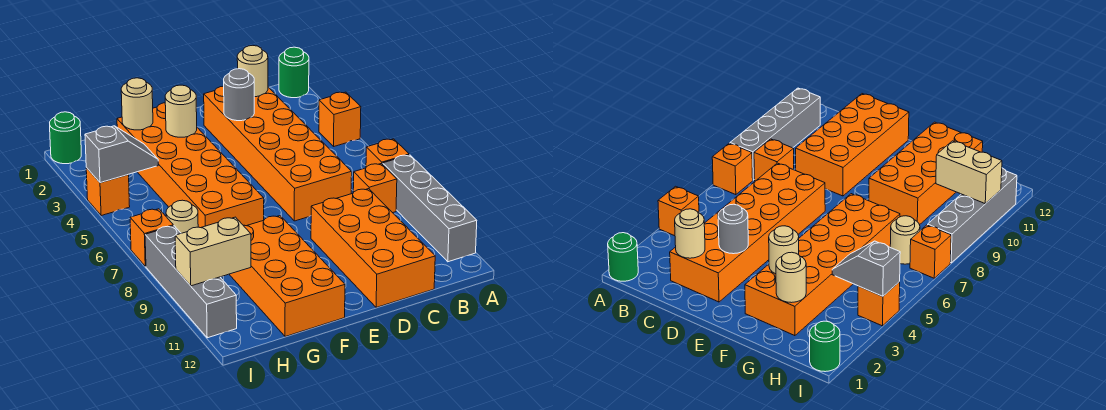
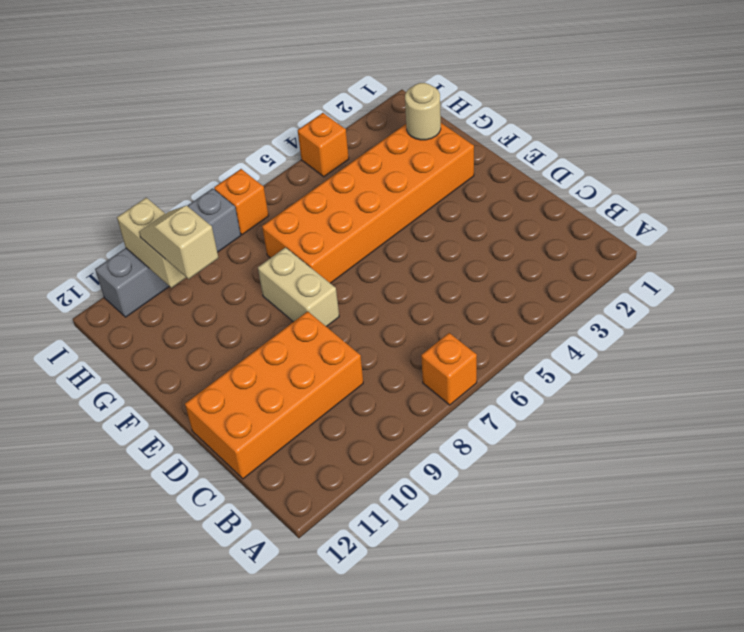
tan brick E8:F8 level 1 -> none
tan slope G10:H10 level 3 top G -> none
none -> green round brick A1 level 1
none -> orange brick A4 level 1
none -> grey brick A8:A11 level 1

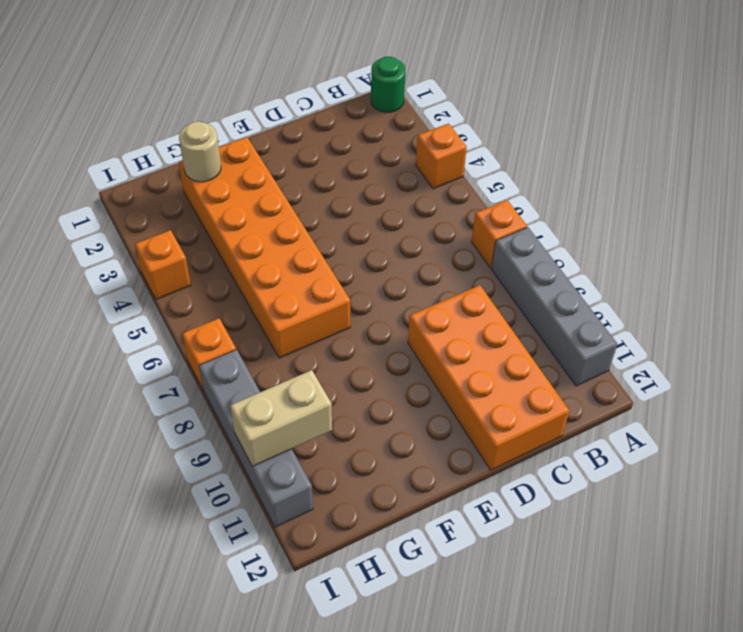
none -> orange brick B8 level 1
none -> orange brick C2:D7 level 1
none -> orange brick F9:G12 level 1

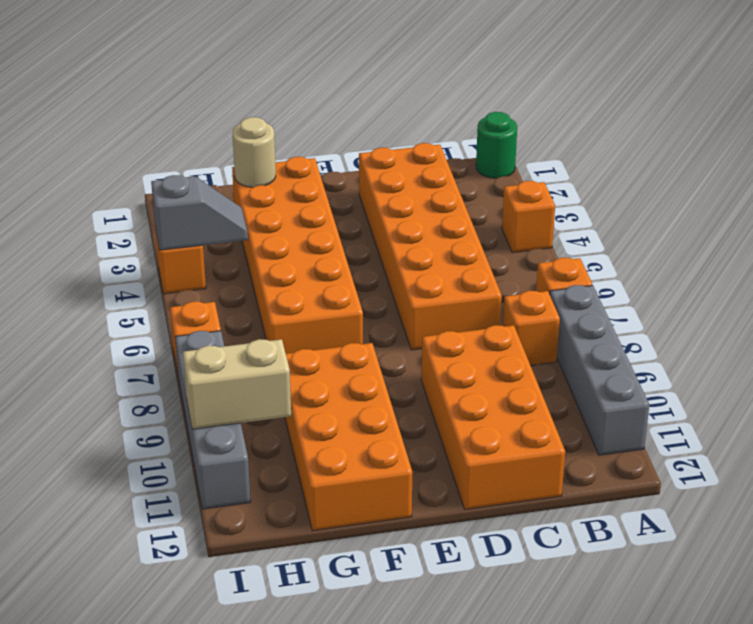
none -> tan round brick H7 level 1
none -> green round brick I1 level 1
none -> tan round brick C2 level 2

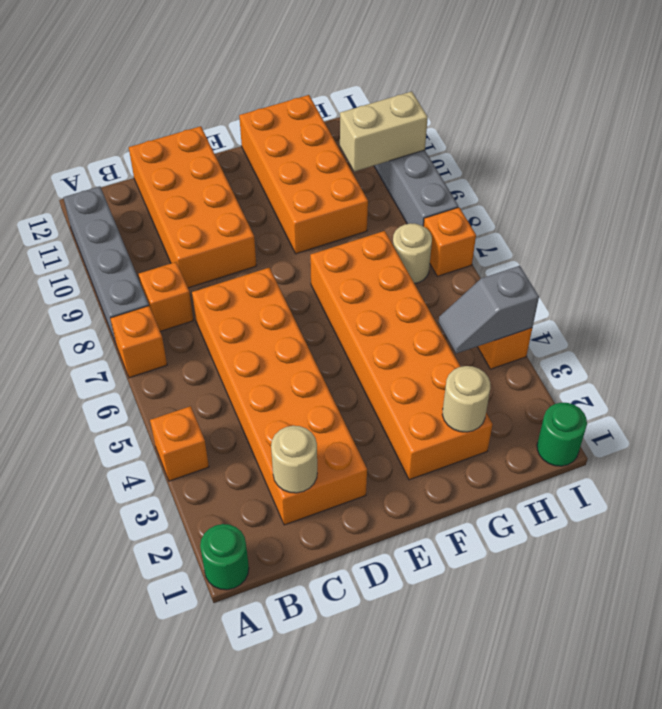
none -> grey round brick D3 level 2
none -> tan round brick F3 level 2

